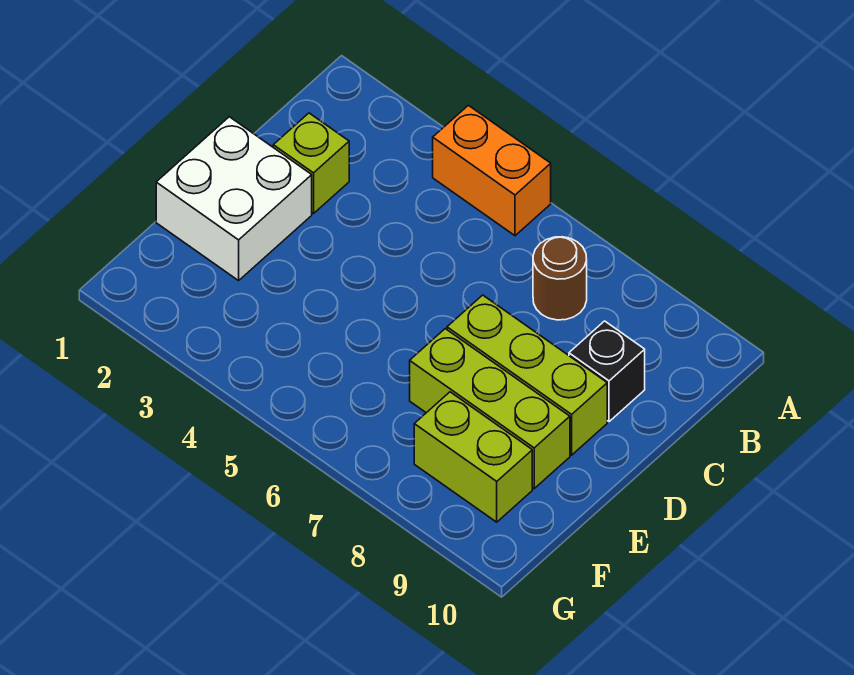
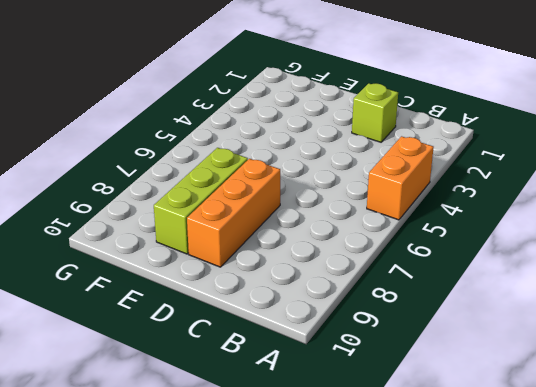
orange brick D7:D9 level 1 -> lime brick D7:D9 level 1
none -> brown round brick B7 level 1
none -> black brick C9 level 1

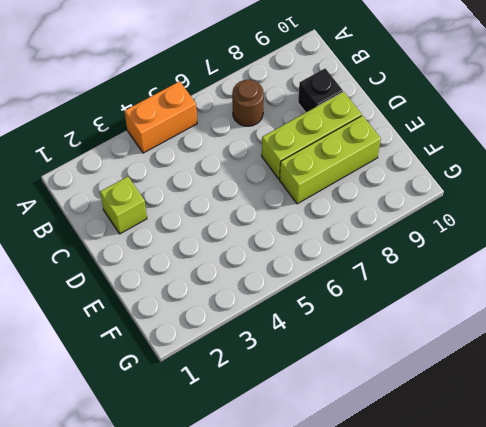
none -> white brick D1:E2 level 1
none -> lime brick F8:F9 level 1

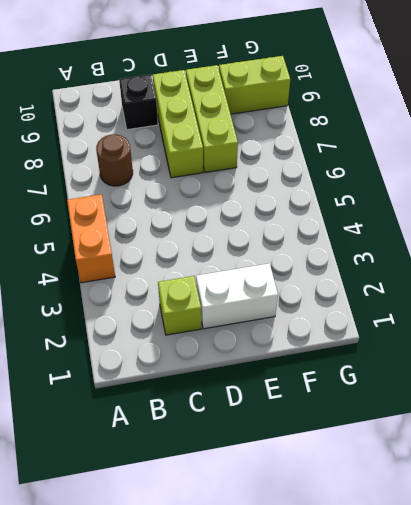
white brick D2:E2 level 1 -> white brick D1:E2 level 1
lime brick F9:G9 level 1 -> lime brick F8:F9 level 1

